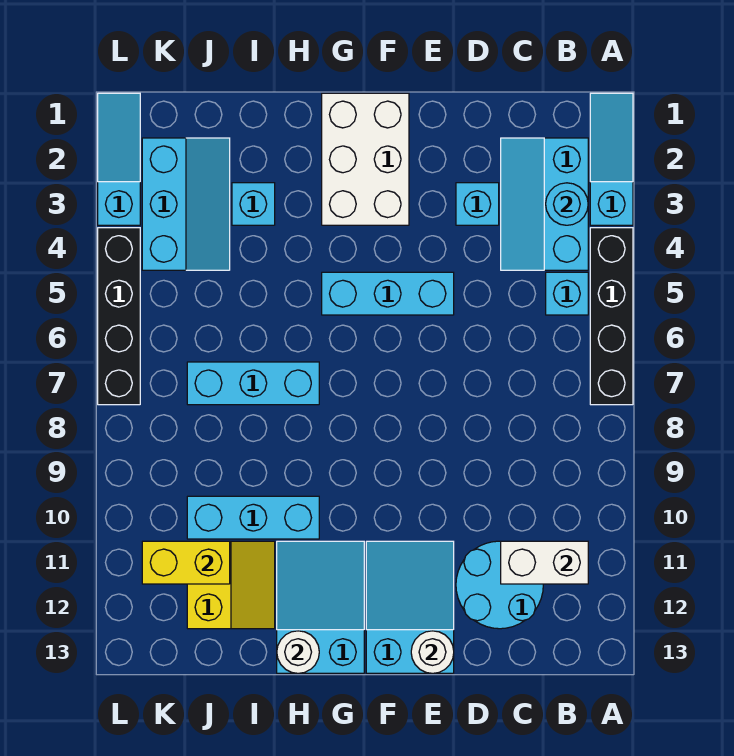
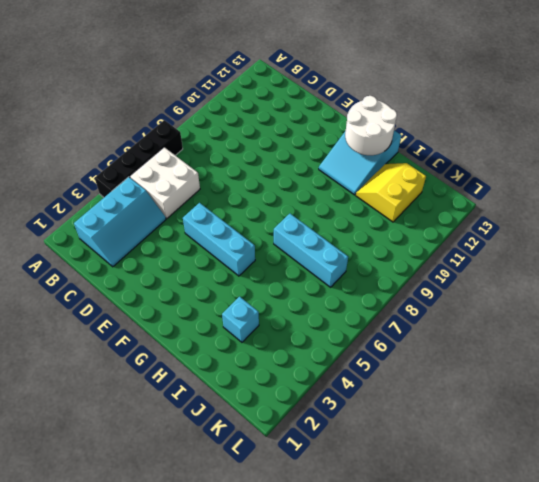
white brick B5:C6 level 1 -> cyan brick B5 level 1
white round brick G12:H13 level 2 -> white round brick H13 level 2
none -> cyan slope A1:A3 level 1 top 3
none -> cyan round brick C11:D12 level 1
none -> cyan brick D3 level 1

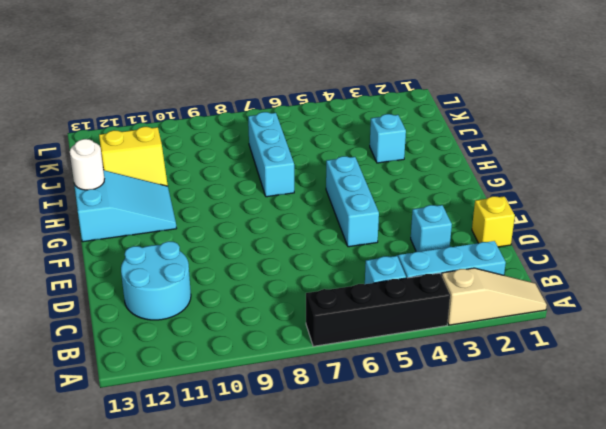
tan slope A1:A3 level 1 top 3 -> cyan slope A1:A3 level 1 top 3
yellow brick D1 level 1 -> none
none -> cyan slope E11:F13 level 1 top 13
none -> white brick F1:G3 level 1
none -> cyan brick H10:J10 level 1

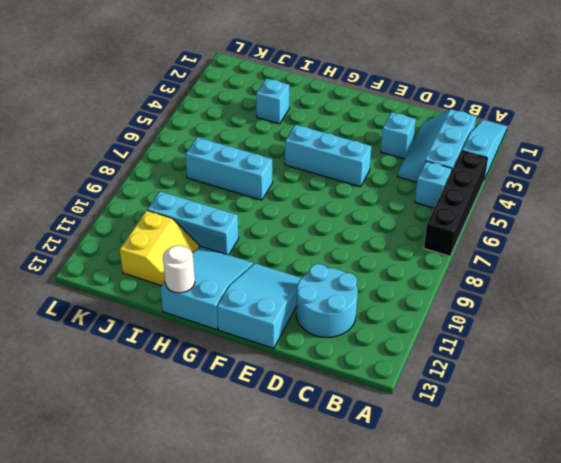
none -> white brick F1:G3 level 1
none -> cyan slope J2:K4 level 1 top K
none -> cyan slope L1:L3 level 1 top 3

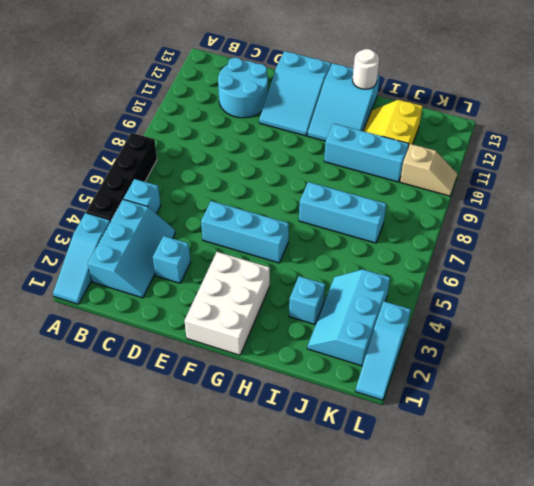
tan slope K10:L10 level 1 top K -> none
none -> black brick L4:L7 level 1
none -> cyan round brick B3 level 2
none -> white brick B11:C11 level 2

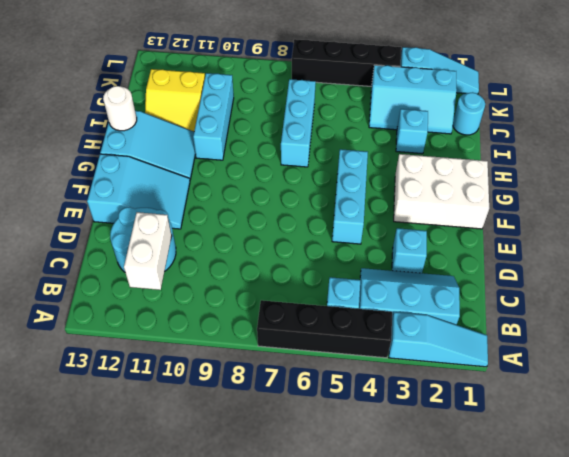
cyan round brick J1 level 1 -> cyan round brick B3 level 2
none -> white round brick E13 level 2
none -> yellow brick J11:K11 level 2

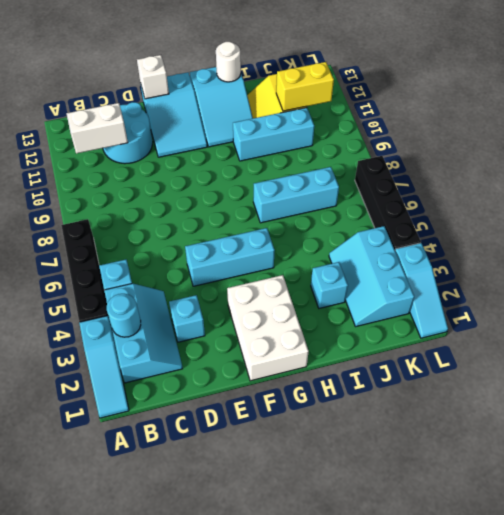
white brick E13 level 2 -> white round brick E13 level 2

